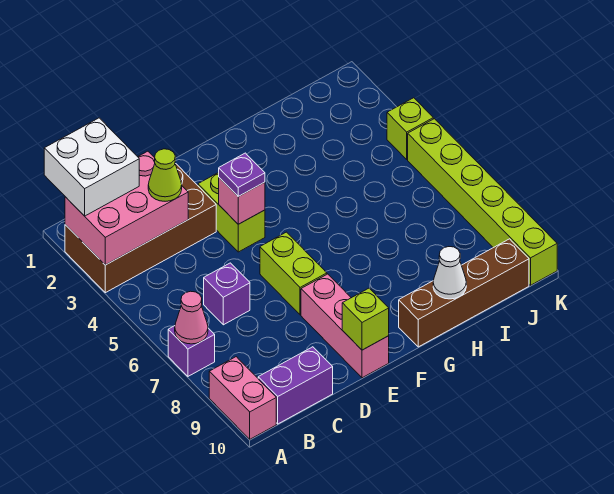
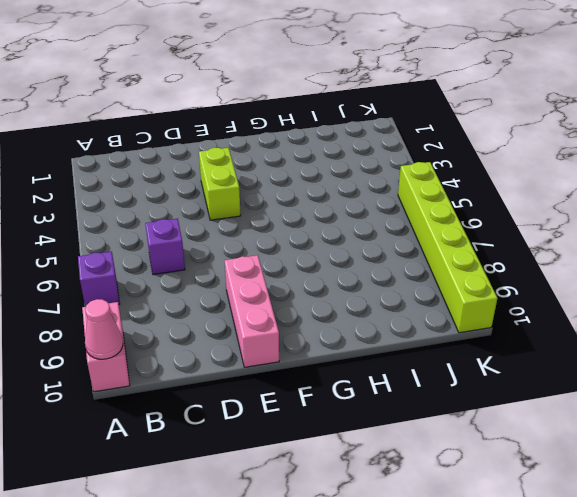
pink cone A10 level 2 -> pink cone A7 level 2
none -> brown brick A2:D3 level 1
none -> purple brick B10:C10 level 1
none -> lime brick E6:E7 level 1

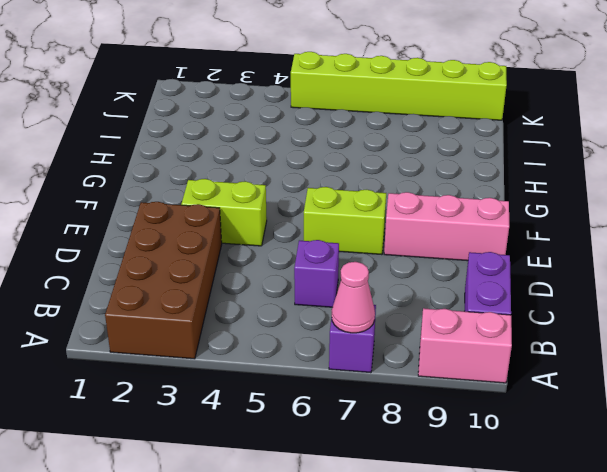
none -> brown brick G10:J10 level 1
none -> lime brick K4 level 1
none -> pink brick A2:C3 level 2

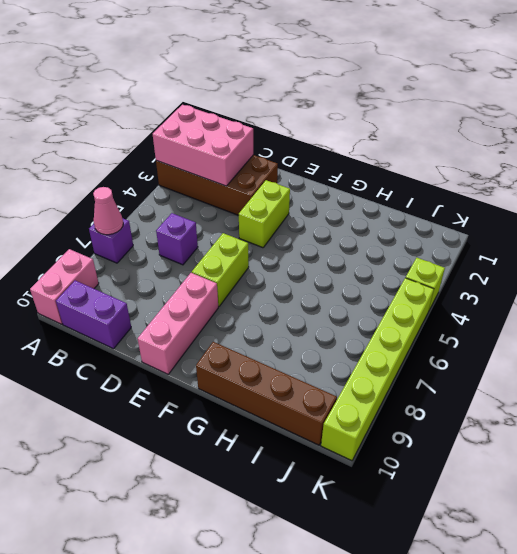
none -> pink brick E4 level 2
none -> lime brick E10 level 2
none -> white cone H10 level 2

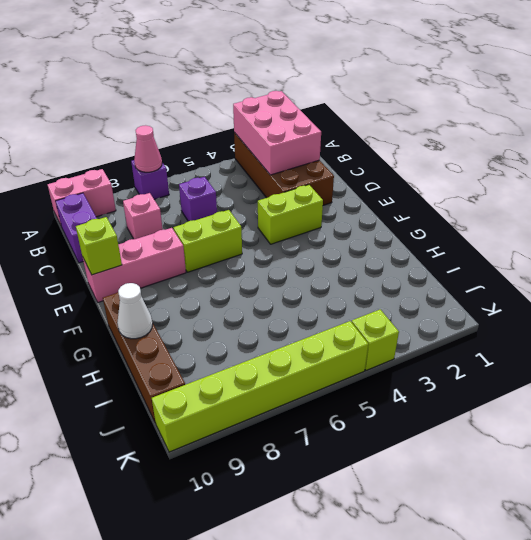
pink brick C8 level 1 -> pink brick E4 level 2
none -> white brick A1:B2 level 3
none -> lime cone C3 level 3
none -> purple plate E4 level 3

